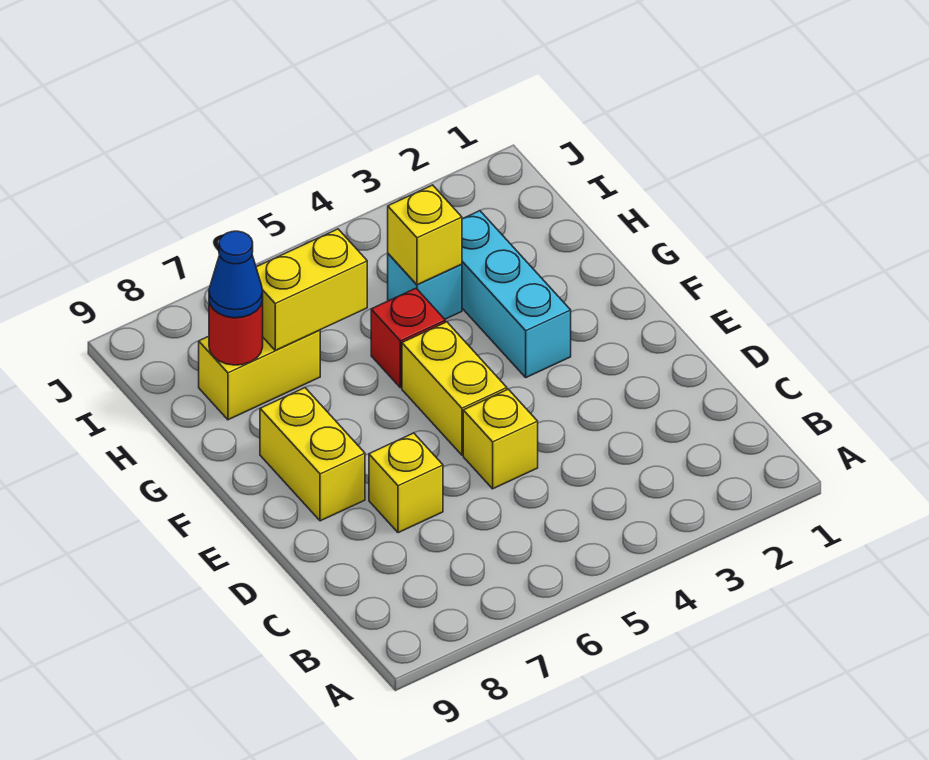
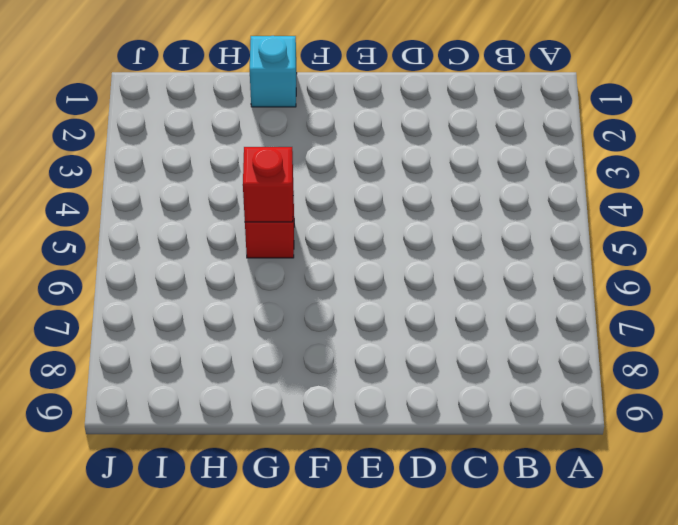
cyan brick G1 level 1 -> cyan brick H4 level 1
red brick G5 level 2 -> none
none -> yellow brick D5 level 1
none -> yellow brick D7 level 1
none -> yellow brick E5:F5 level 1

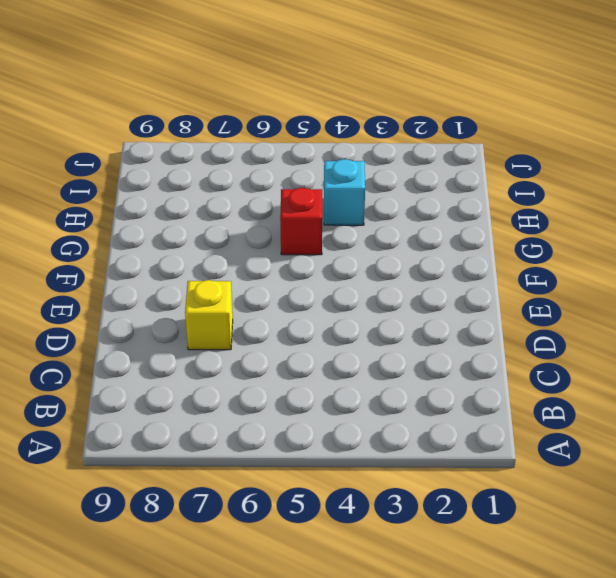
none -> yellow brick D5 level 1
none -> yellow brick E5:F5 level 1
none -> yellow brick E8:F8 level 1

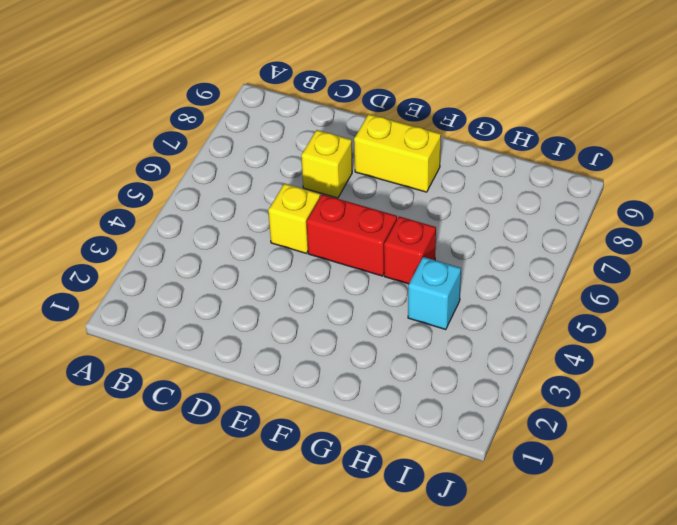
red brick E5:F5 level 1 -> yellow brick E5:F5 level 1
none -> cyan brick F3:H3 level 1
none -> yellow brick H7:H8 level 1
none -> yellow brick H4 level 2

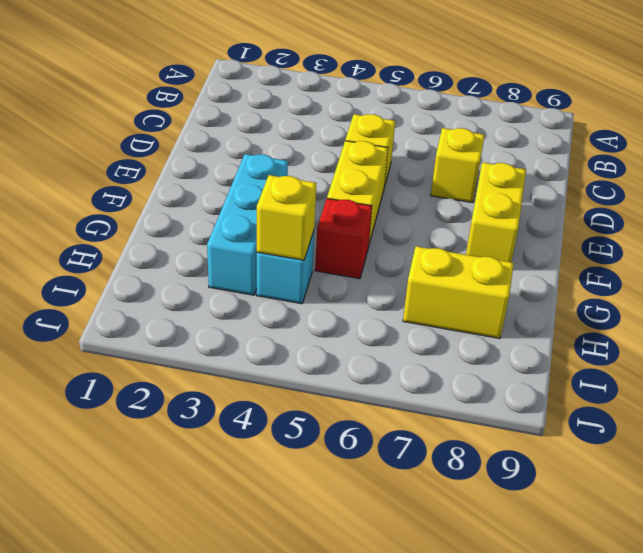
none -> yellow brick H6:H7 level 2
none -> red round brick H8 level 2
none -> blue cone H8 level 3

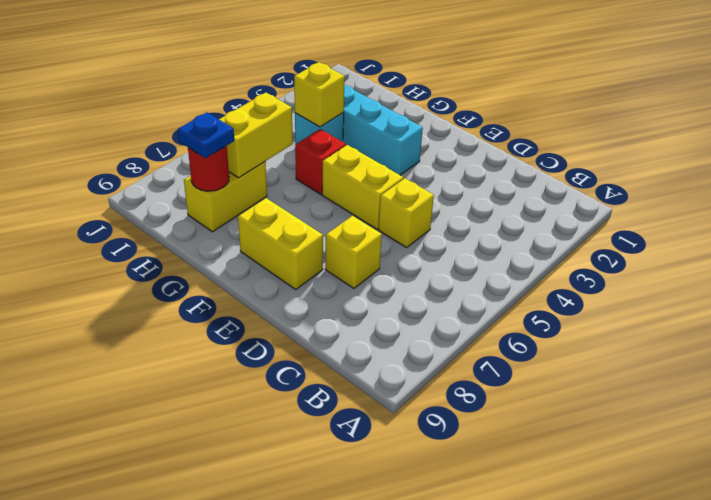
blue plate H8 level 3 -> blue cone H8 level 3

